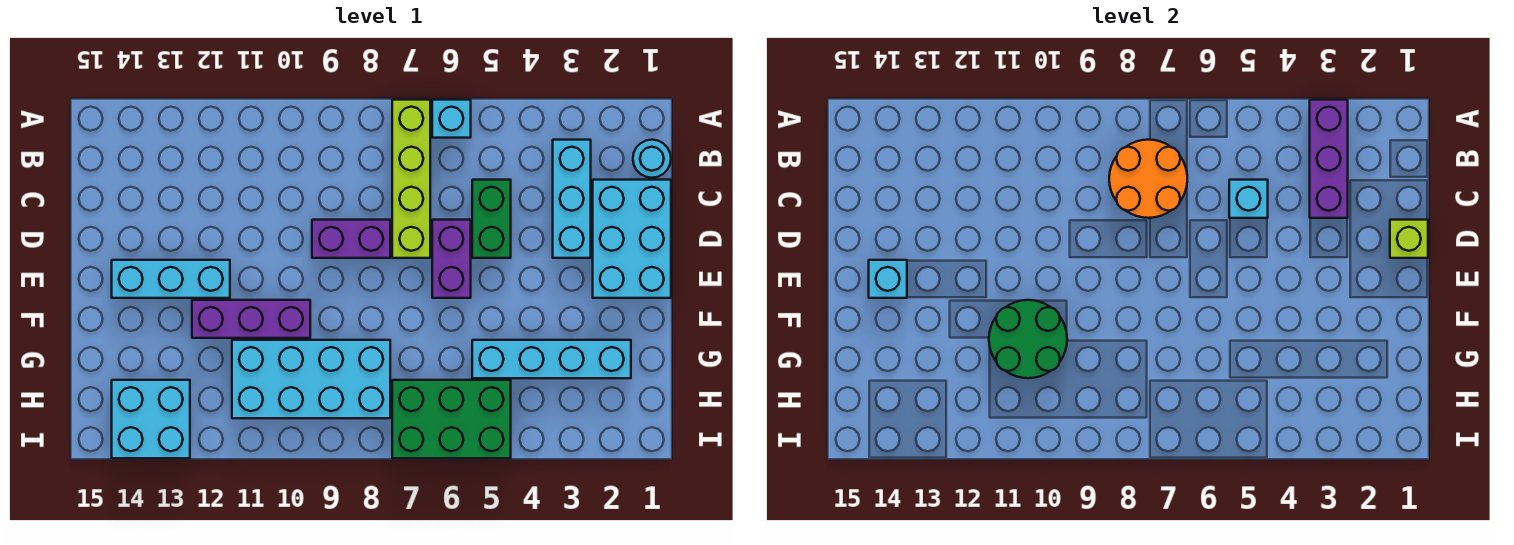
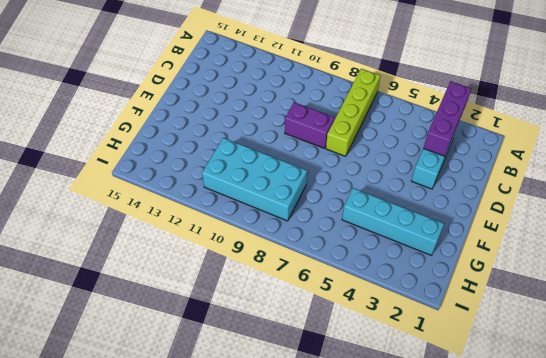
none -> cyan brick A6 level 1
none -> cyan round brick B1 level 1
none -> cyan brick C1:E2 level 1

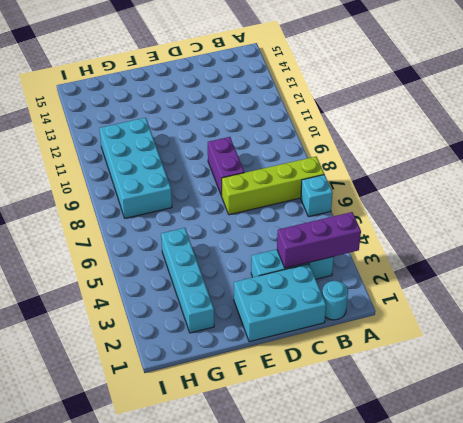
none -> green brick C5:D5 level 1
none -> purple brick D6:E6 level 1
none -> cyan brick E12:E14 level 1

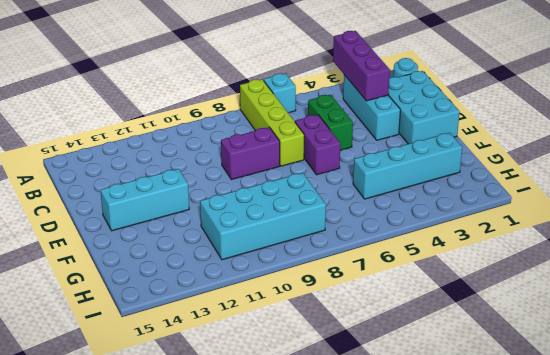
none -> purple brick F10:F12 level 1
none -> green brick H5:I7 level 1
none -> cyan brick H13:I14 level 1

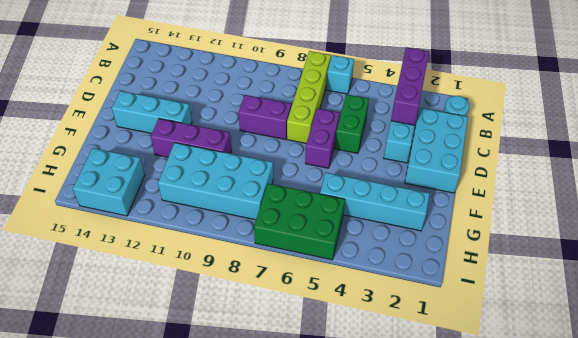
none -> orange round brick B7:C8 level 2
none -> cyan brick C5 level 2
none -> lime brick D1 level 2

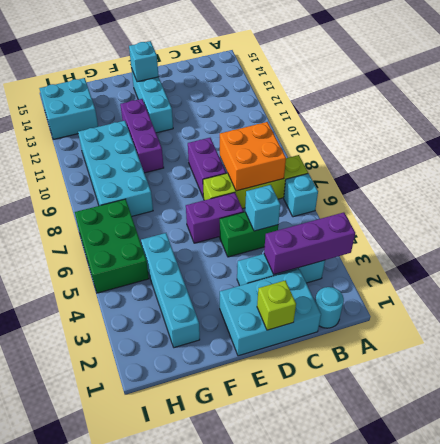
orange brick B7:C8 level 2 -> orange round brick B7:C8 level 2
none -> green round brick F10:G11 level 2

